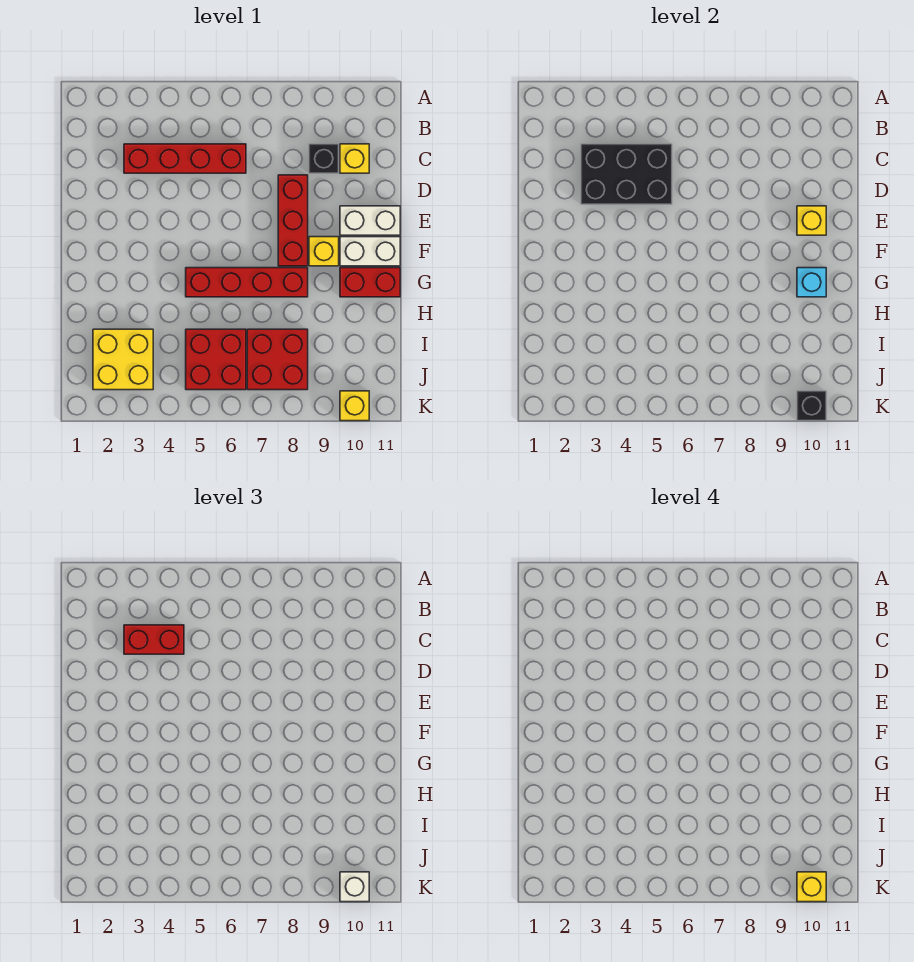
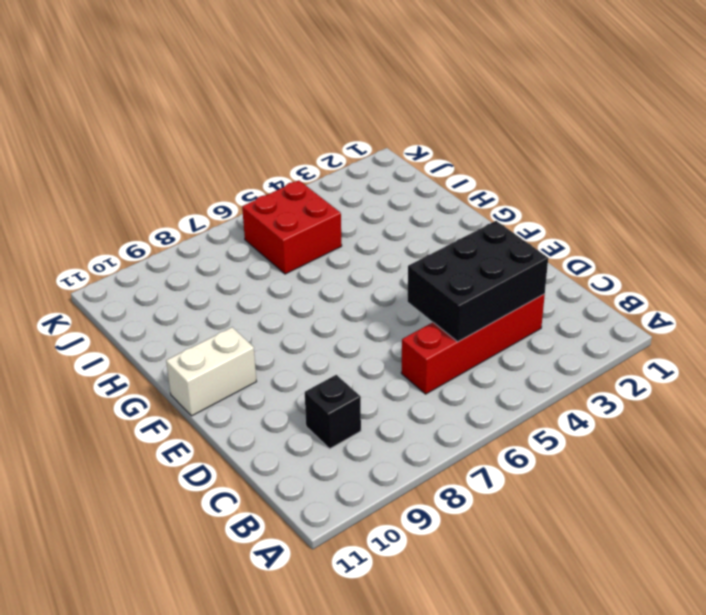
none -> yellow brick C10 level 1
none -> red brick D8:F8 level 1
none -> white brick E10:E11 level 1

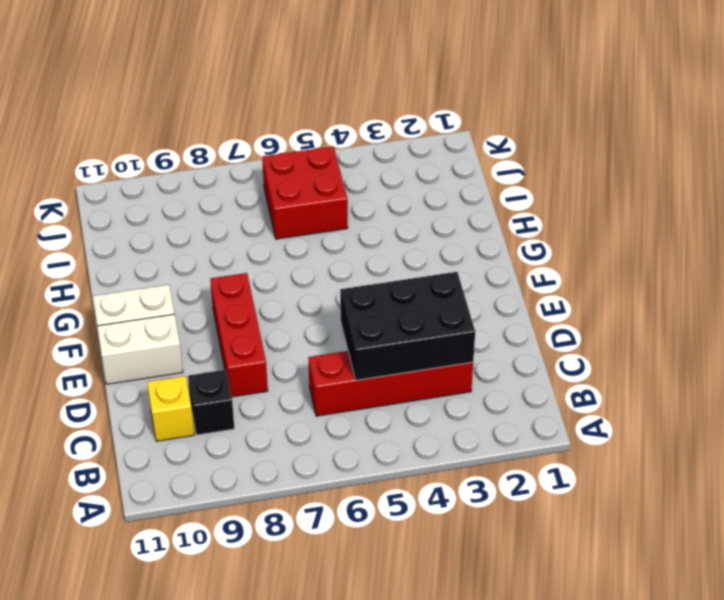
none -> yellow brick F9 level 1
none -> red brick G5:G8 level 1
none -> red brick G10:G11 level 1

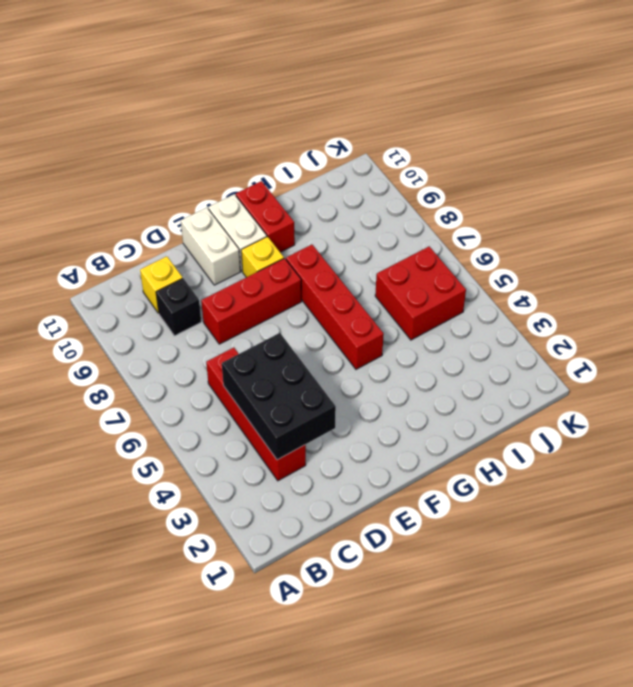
none -> yellow brick I2:J3 level 1
none -> red brick I7:J8 level 1
none -> yellow brick K10 level 1

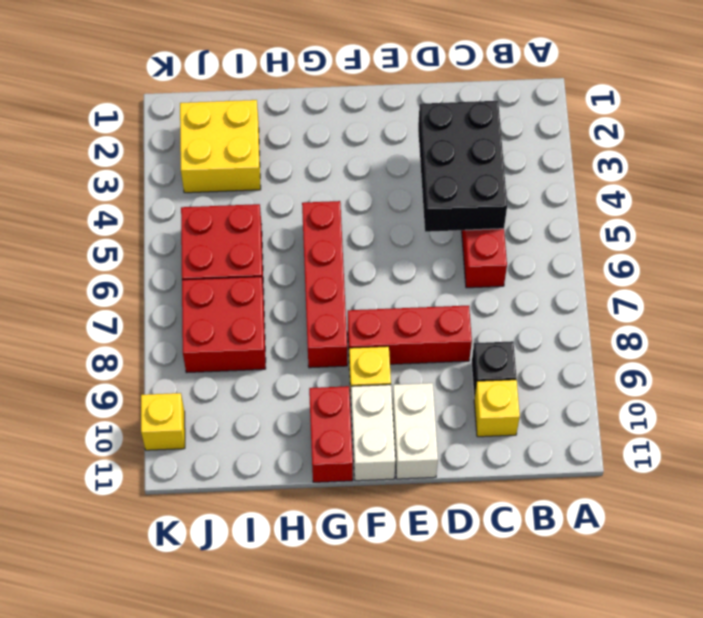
none -> yellow brick E10 level 2
none -> cyan brick G10 level 2
none -> black brick K10 level 2

